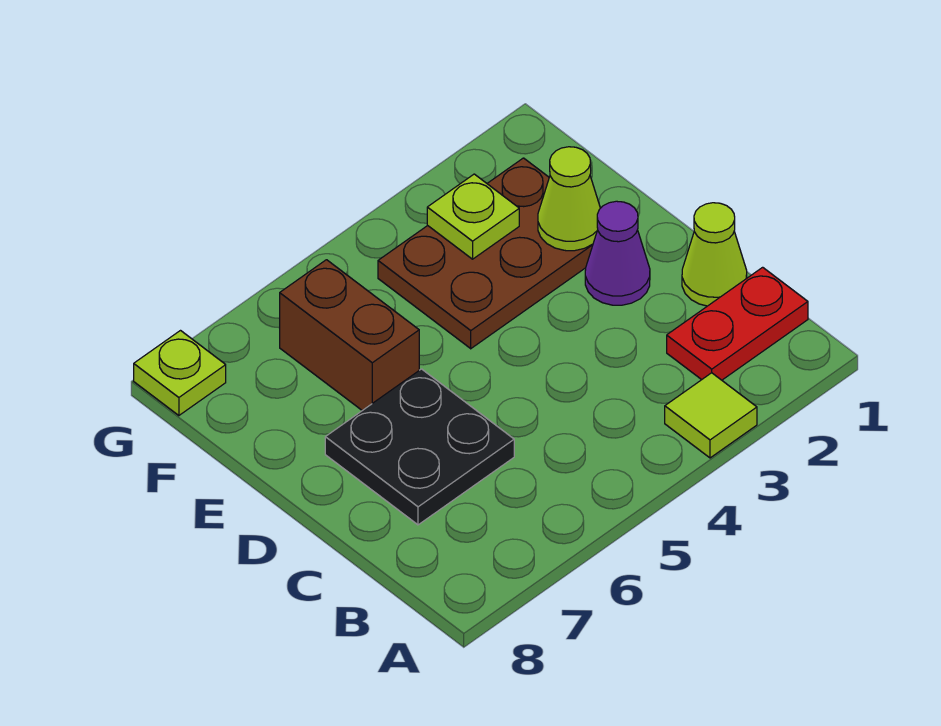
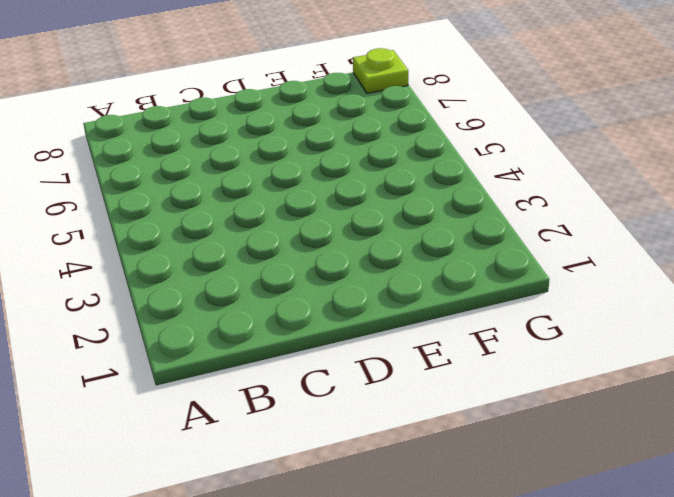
none -> lime tile A3 level 1
none -> red plate B1:B2 level 1

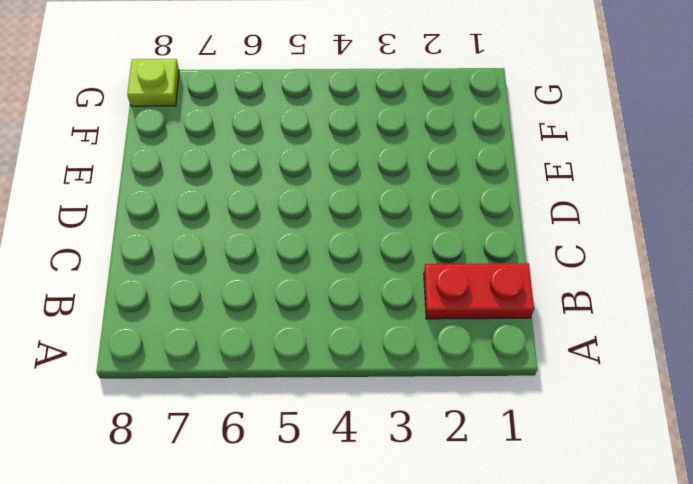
none -> lime tile A3 level 1
none -> lime cone C1 level 1

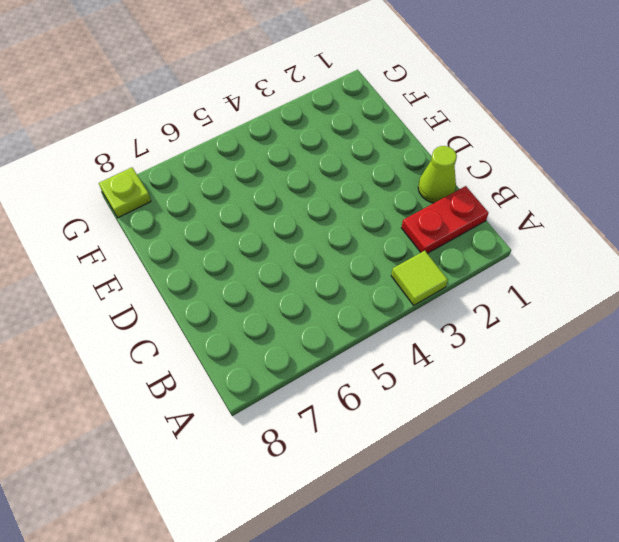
none -> black plate C6:D7 level 1
none -> purple cone D2 level 1

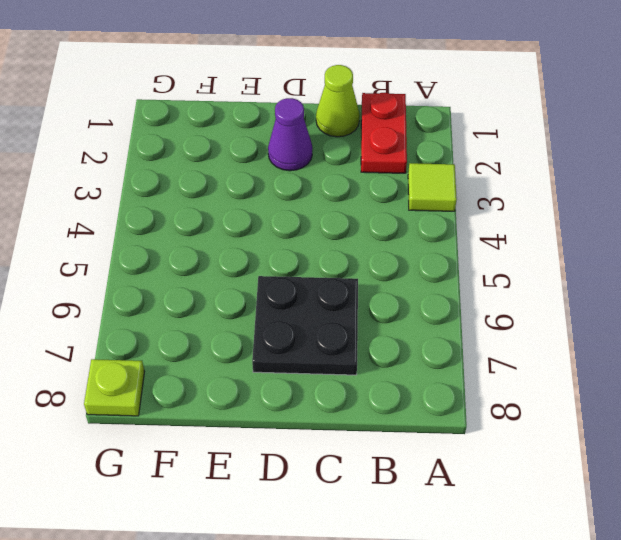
none -> brown plate E2:F4 level 1
none -> brown brick E6:F6 level 1

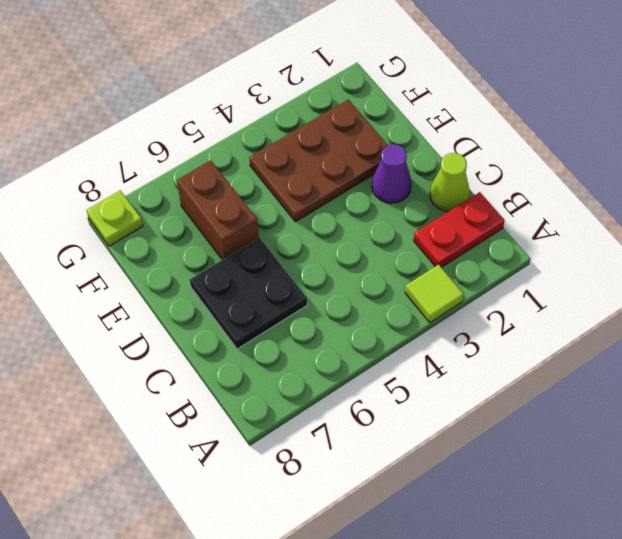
none -> lime cone E2 level 2
none -> lime plate F3 level 2

